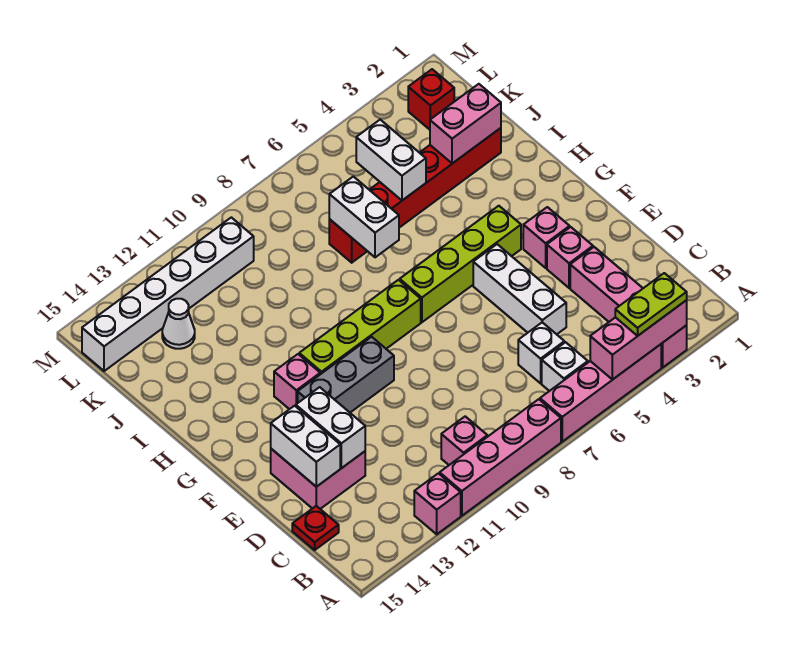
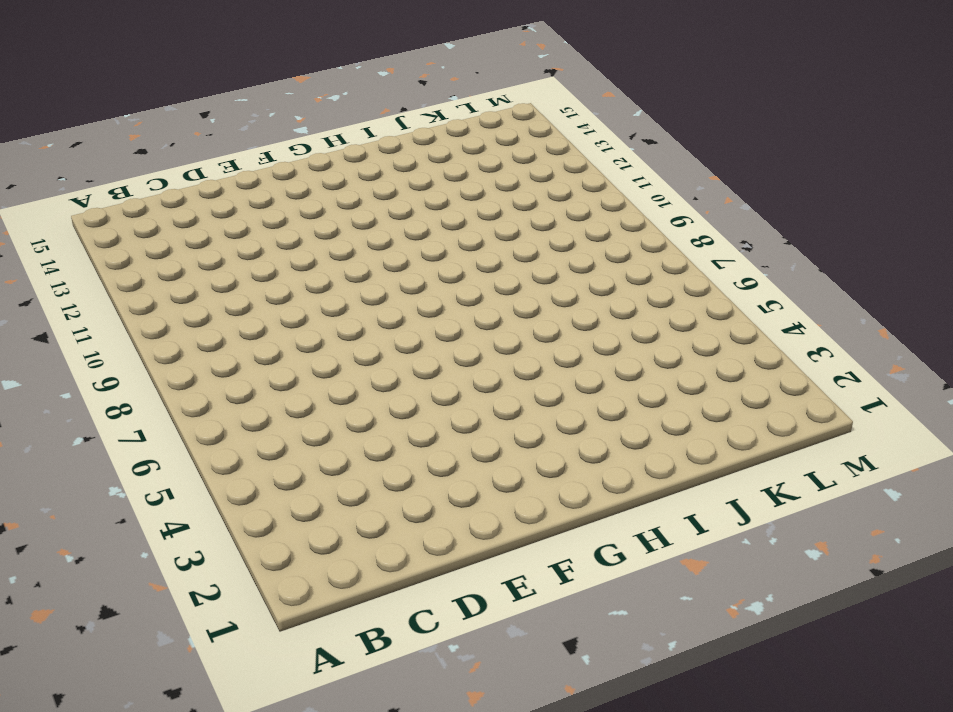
none -> pink brick A3:D3 level 1
none -> pink brick A4:A7 level 1
none -> pink brick A8:A11 level 1

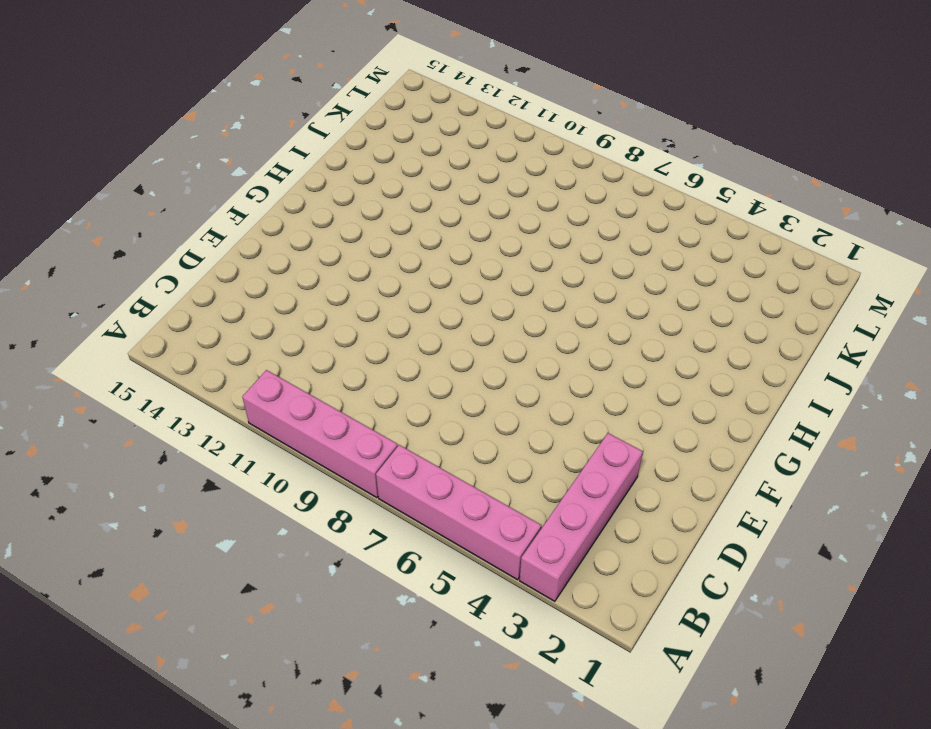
none -> pink brick A12 level 1
none -> white brick B6 level 1
none -> pink brick B10 level 1

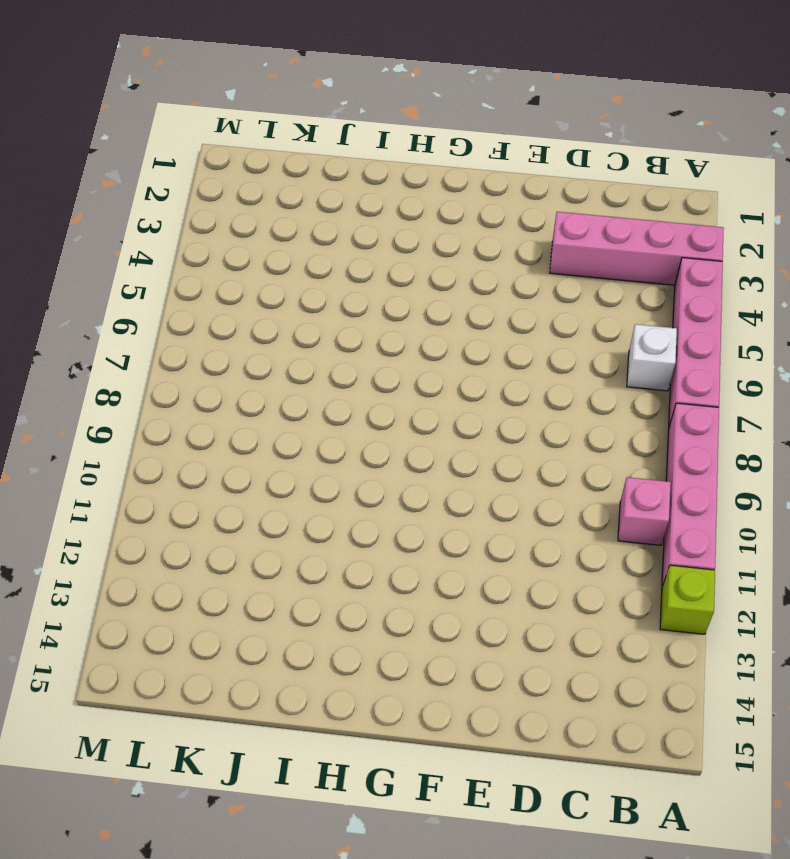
lime brick A12 level 1 -> pink brick A12 level 1
none -> white brick C6 level 1
none -> red plate C15 level 1
none -> white brick D5:F5 level 1

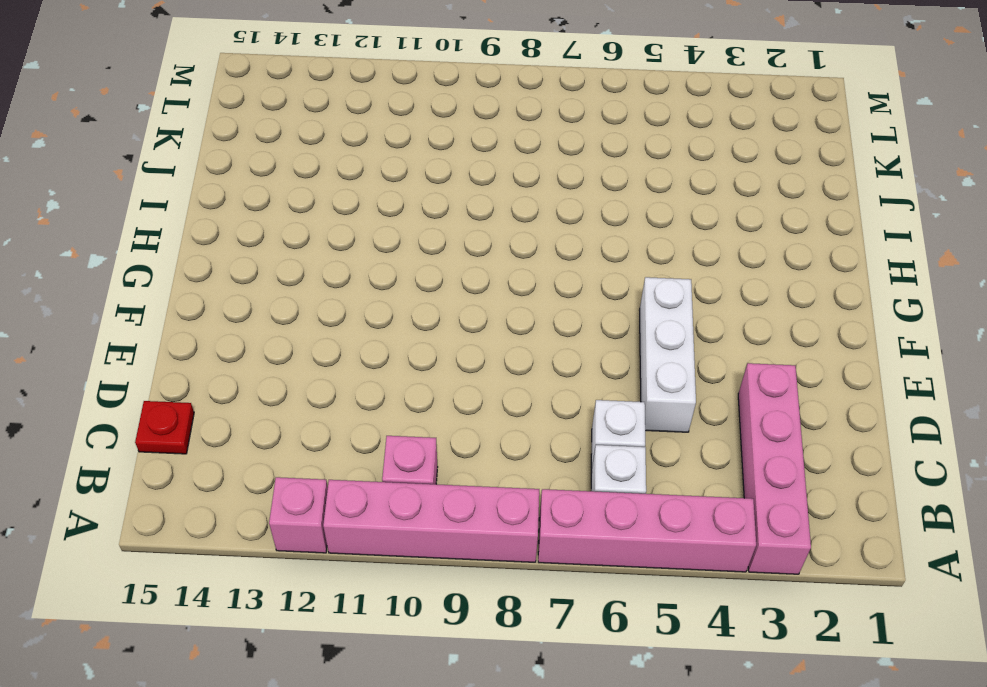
none -> pink brick D13:E14 level 1
none -> pink brick E3 level 1
none -> pink brick F3 level 1

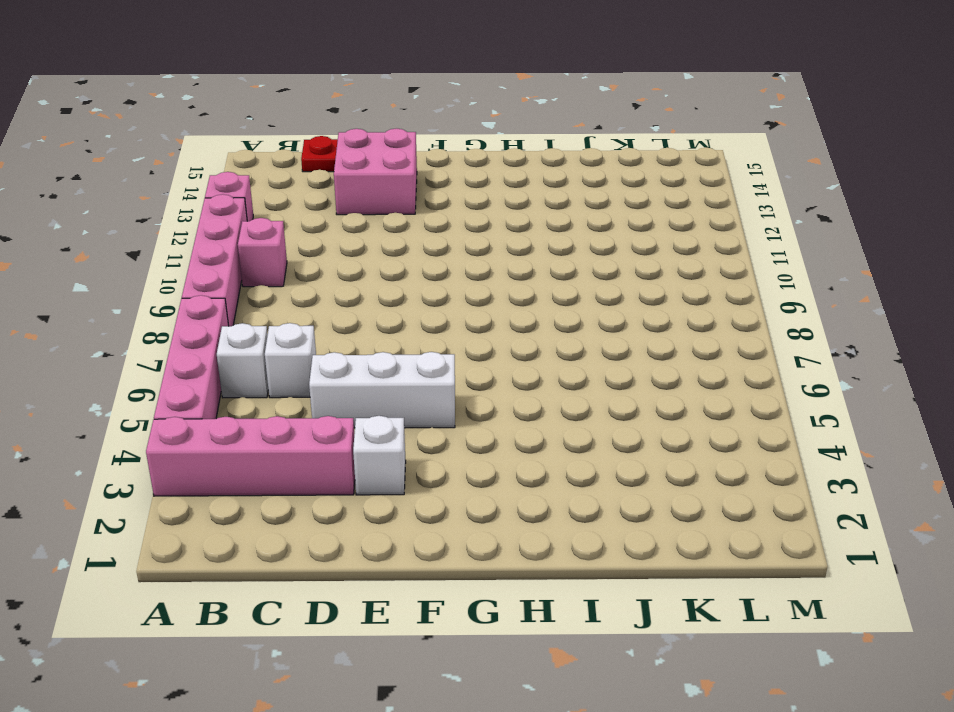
white brick E3 level 1 -> pink brick E3 level 1
none -> pink brick F3 level 1
none -> grey brick F10:F12 level 1
none -> lime brick G4:G7 level 1

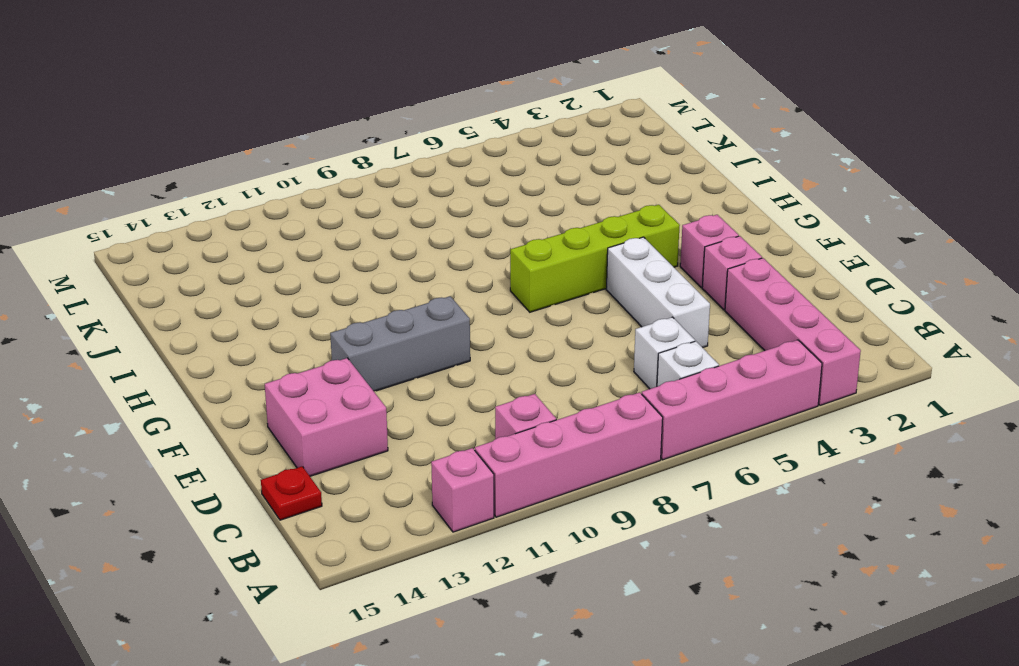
none -> lime brick G8:G11 level 1
none -> pink brick G12 level 1
none -> red brick J2:J7 level 1

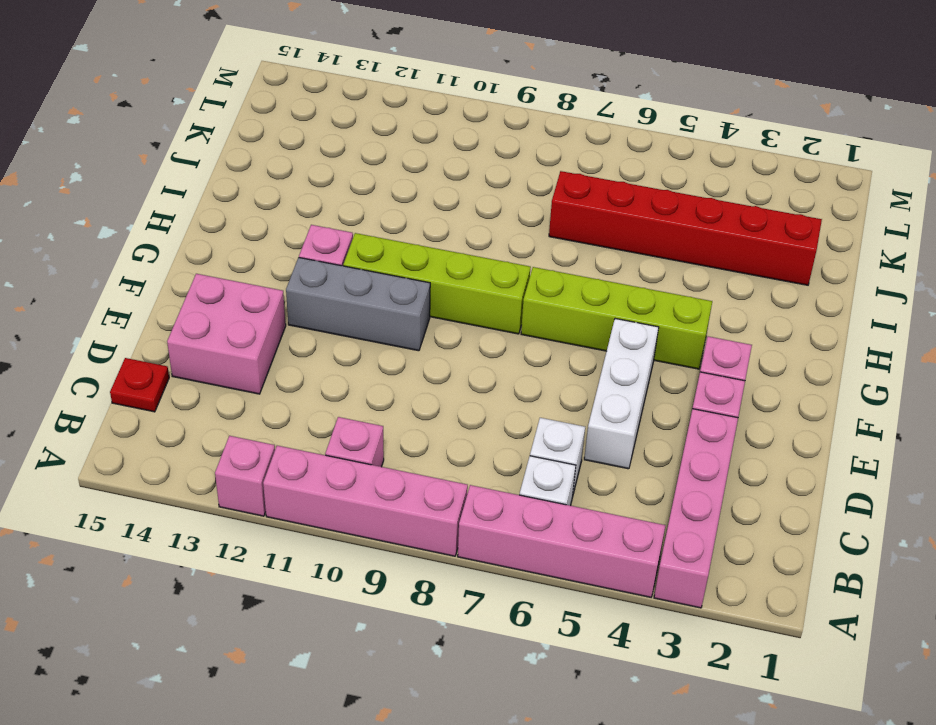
none -> white cone K13 level 1
none -> red brick L2 level 1
none -> white brick L10:L15 level 1

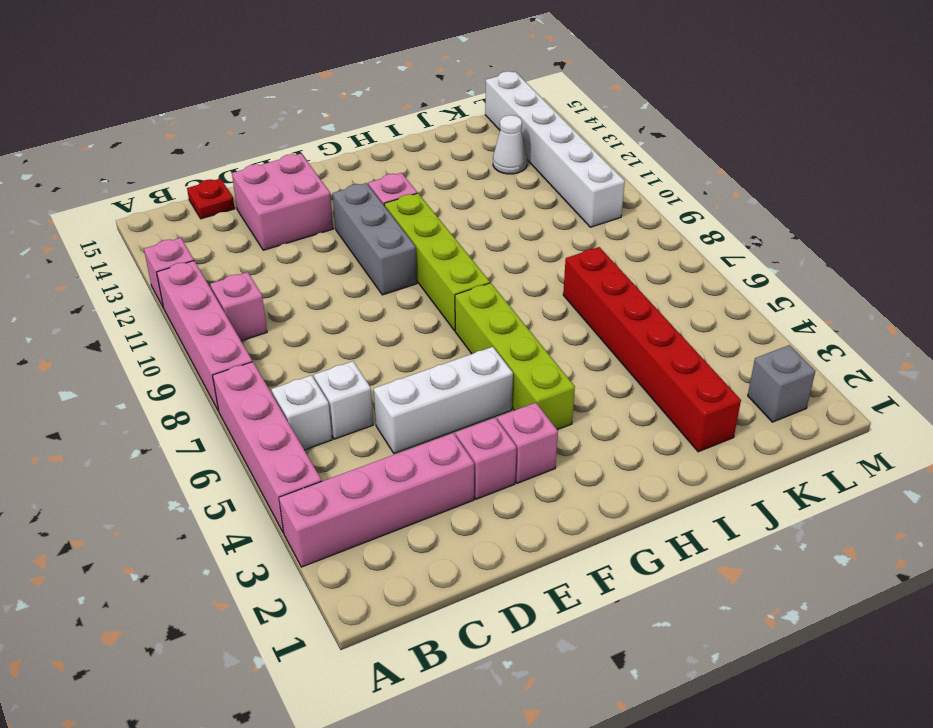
grey brick L2 level 1 -> red brick L2 level 1
none -> pink brick A3:A5 level 2
none -> white brick D13:E13 level 2
none -> white brick D14:E14 level 2

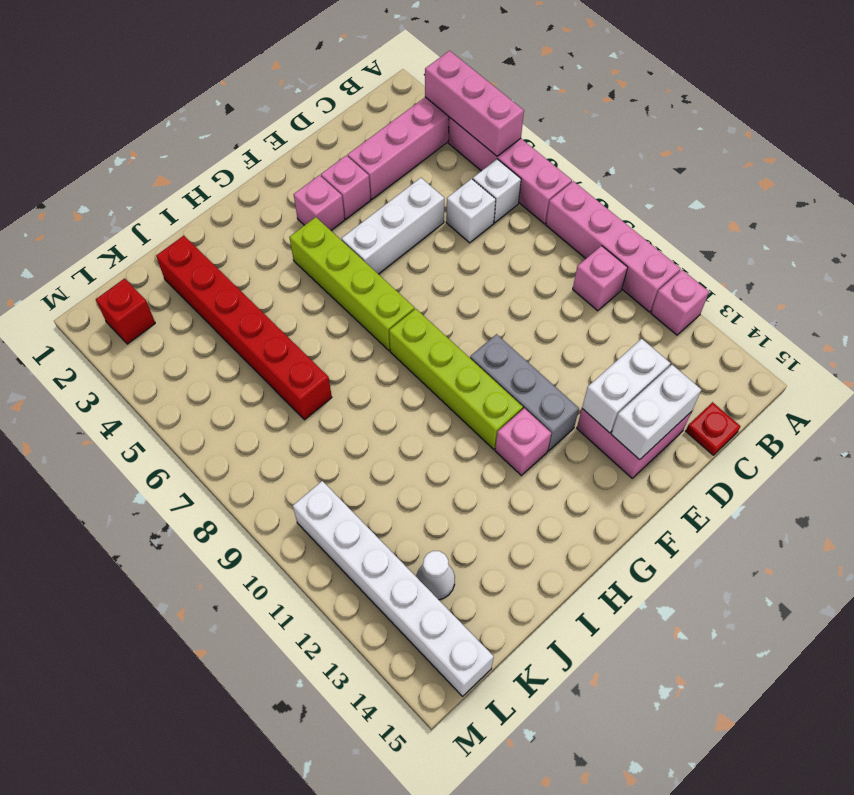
none -> white brick I7:J7 level 2
none -> pink brick J2:J3 level 2
none -> white brick J5:K5 level 2

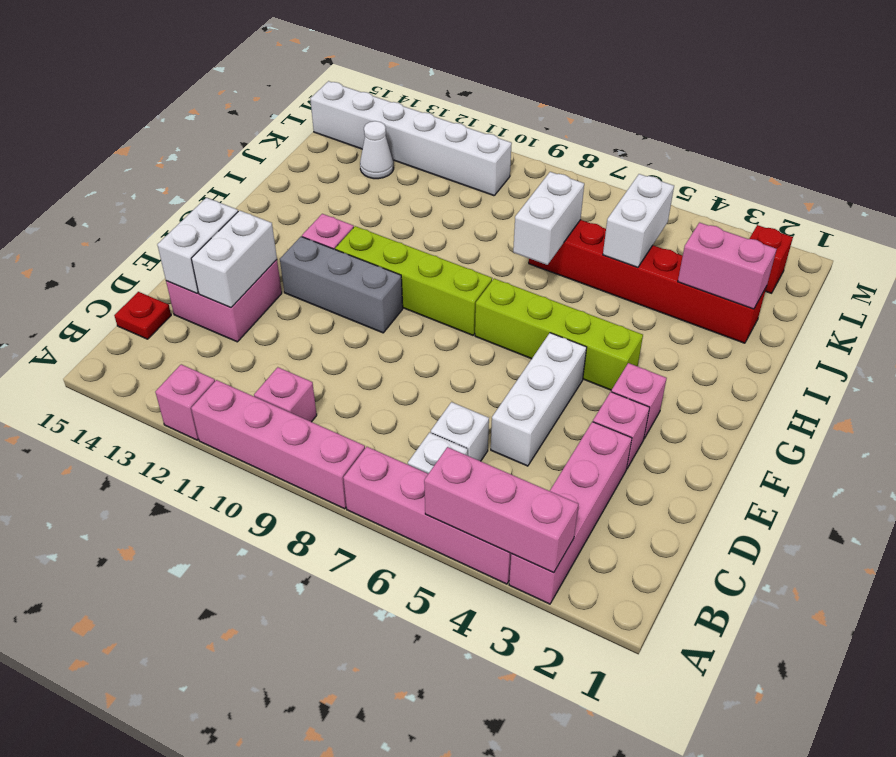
none -> lime plate A3:A4 level 3

